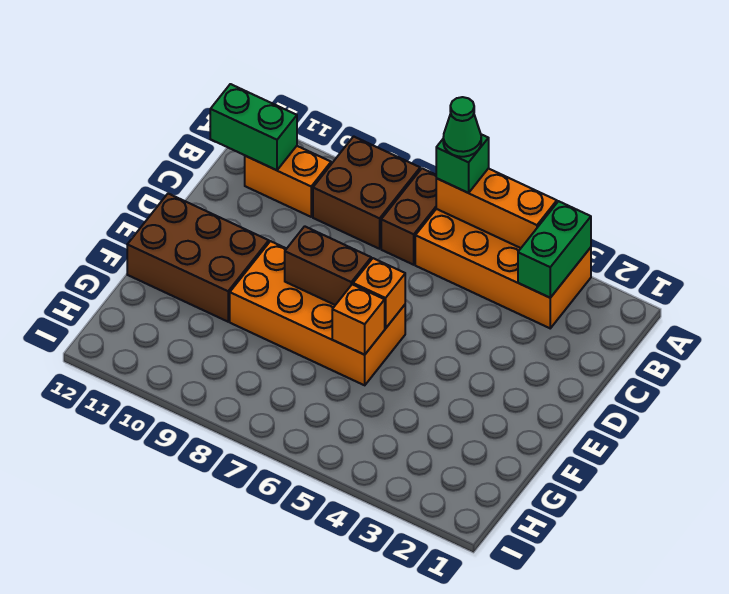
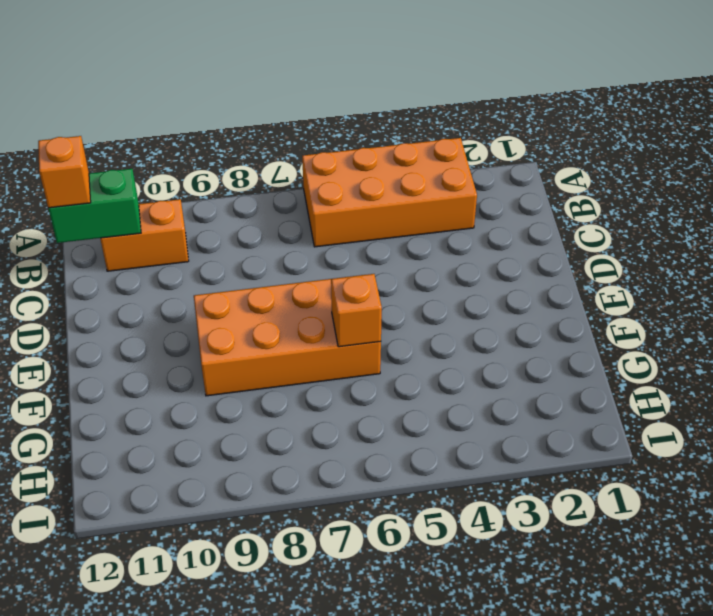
orange brick B12 level 3 -> orange brick E6 level 2
none -> brown brick A7:B7 level 1
none -> brown brick A8:B9 level 1
none -> brown brick E10:F12 level 1

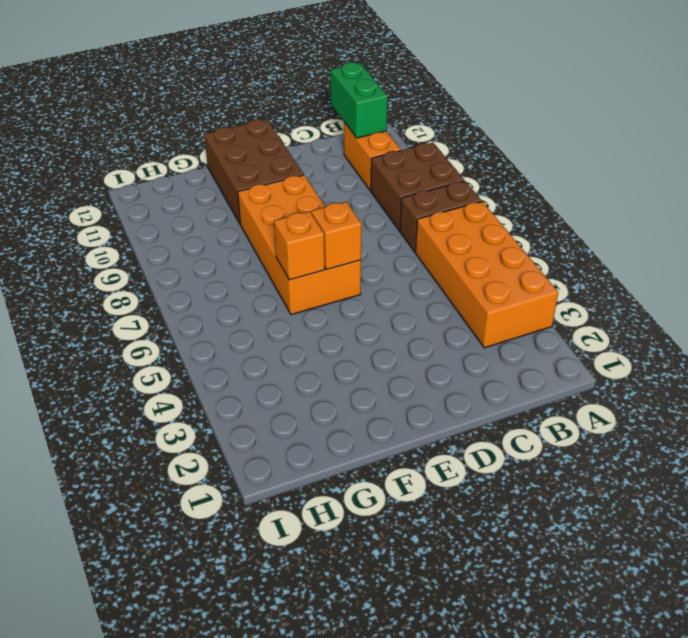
none -> green brick A3:B3 level 2
none -> orange brick A4:A6 level 2
none -> brown brick E7:E8 level 2

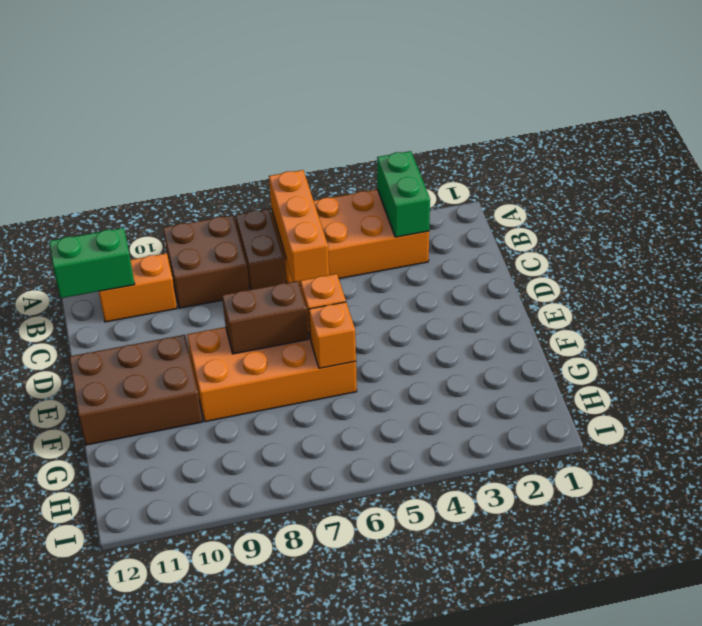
orange brick A6:C6 level 2 -> orange brick A4:A6 level 2
none -> green brick A6 level 3
none -> green cone A6 level 4

